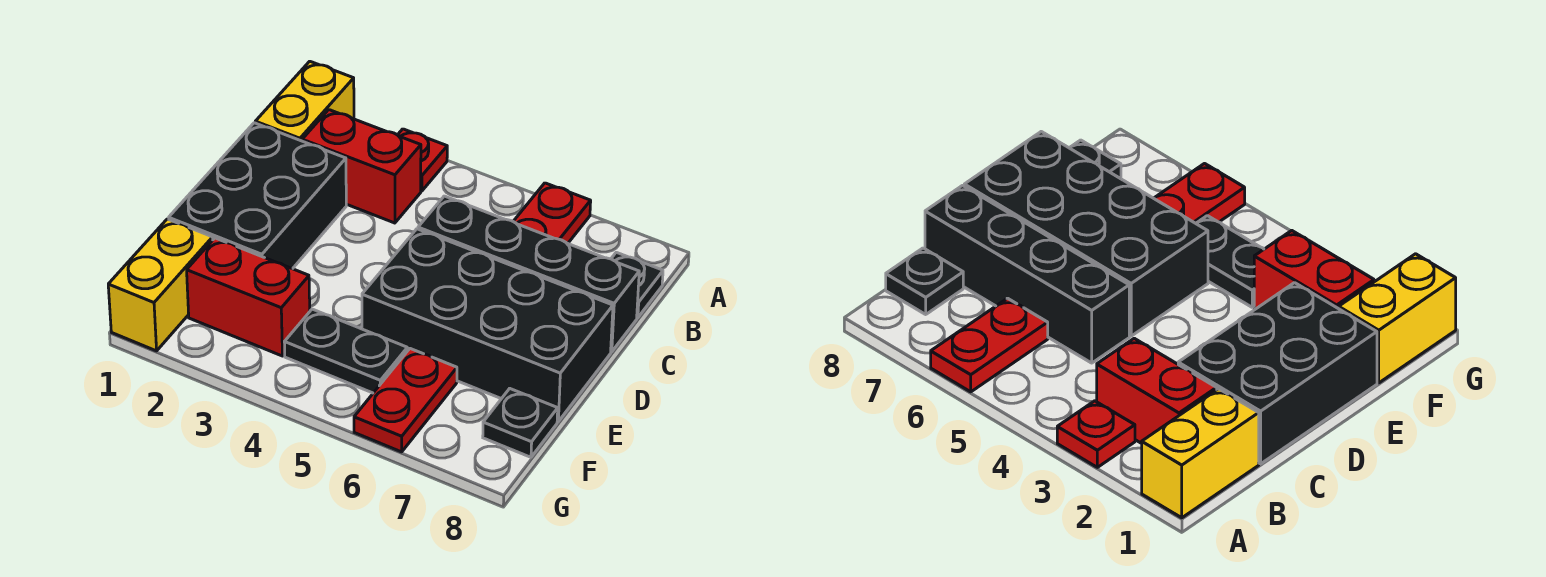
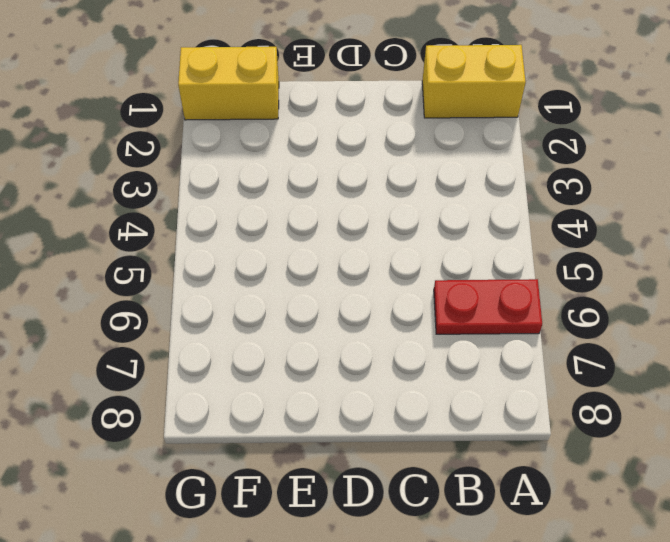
none -> red plate A3 level 1
none -> red brick B2:B3 level 1
none -> black plate B8 level 1

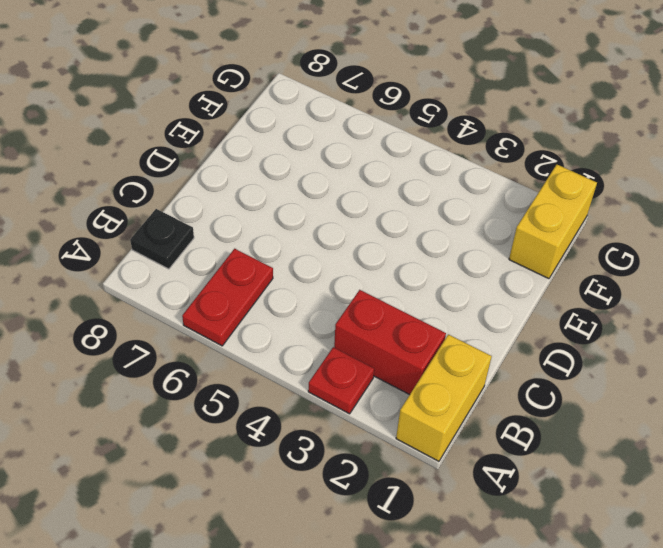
none -> black brick C1:E2 level 1
none -> black brick C5:C8 level 1
none -> black brick D5:E8 level 1

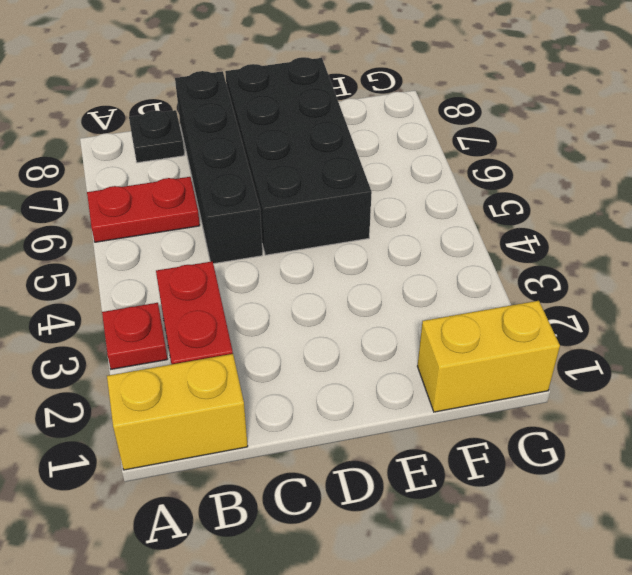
none -> black brick C1:E2 level 1
none -> red brick F2:F3 level 1
none -> black plate F4:F5 level 1

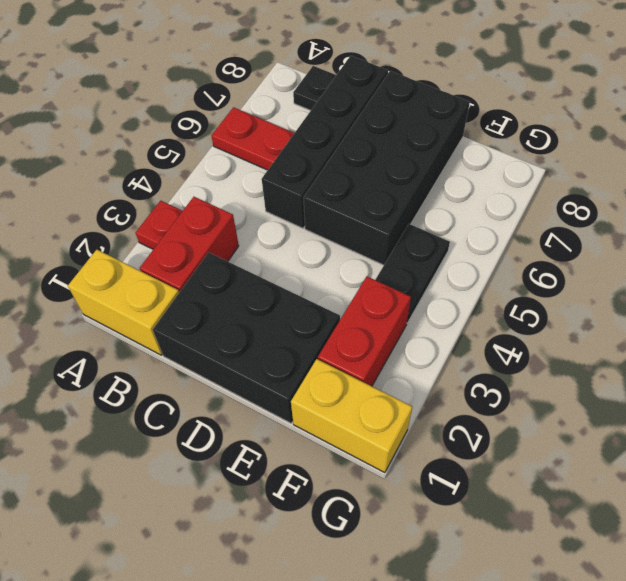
none -> red plate F6:G6 level 1
none -> black plate F8 level 1

